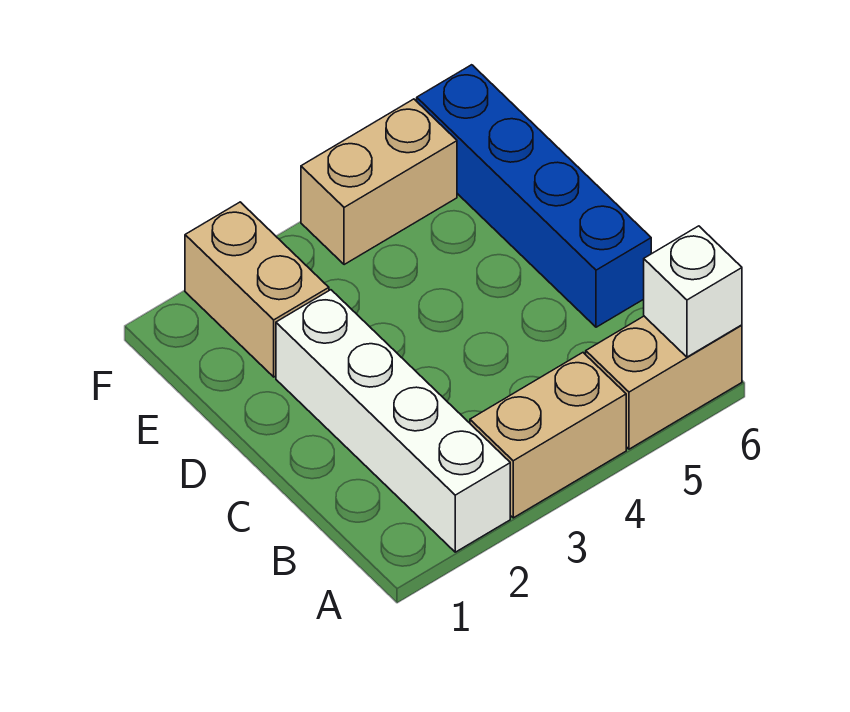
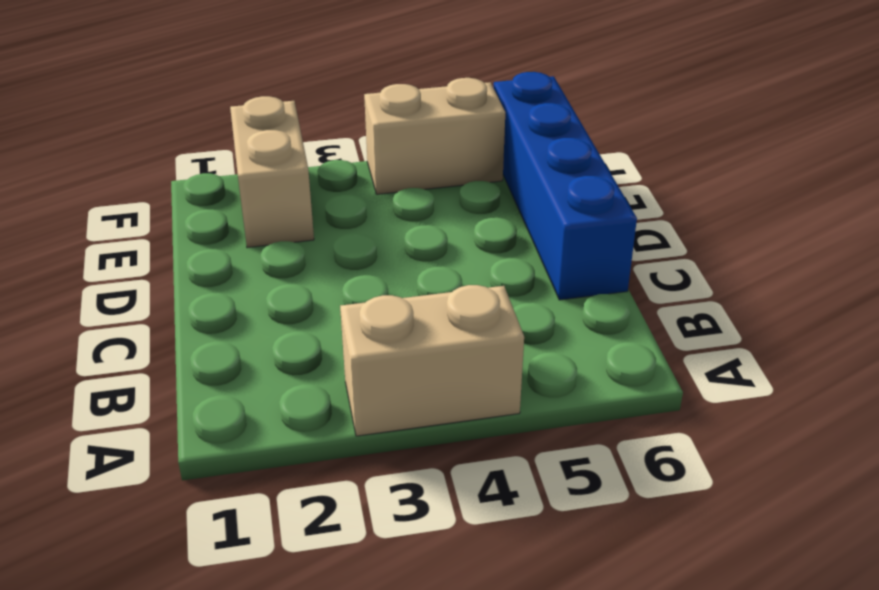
none -> white brick A2:D2 level 1
none -> tan brick A5:A6 level 1

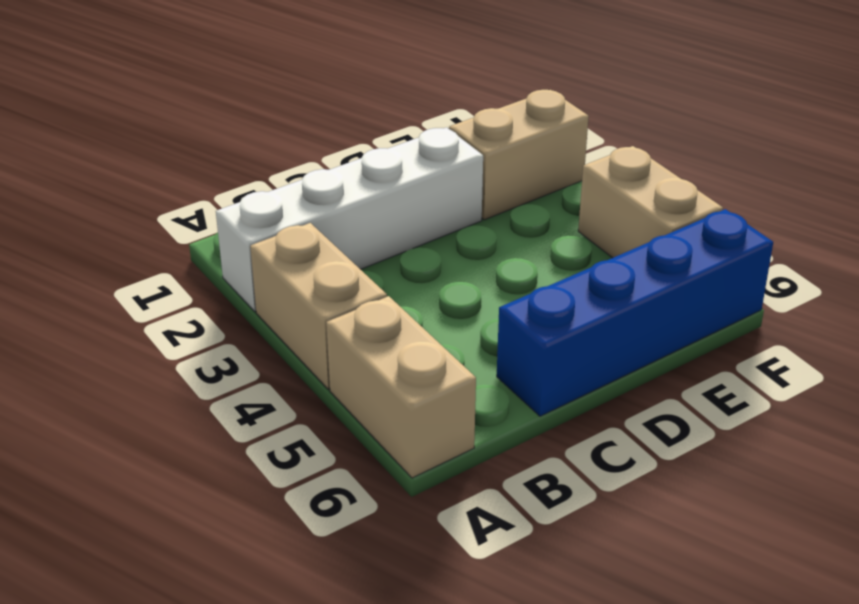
none -> white brick A6 level 2

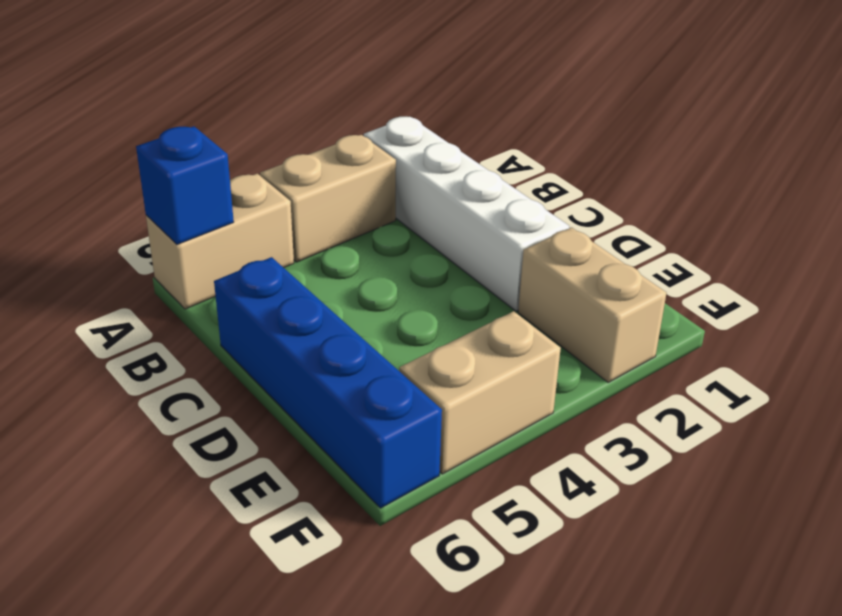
blue brick A6 level 2 -> white brick A6 level 2

